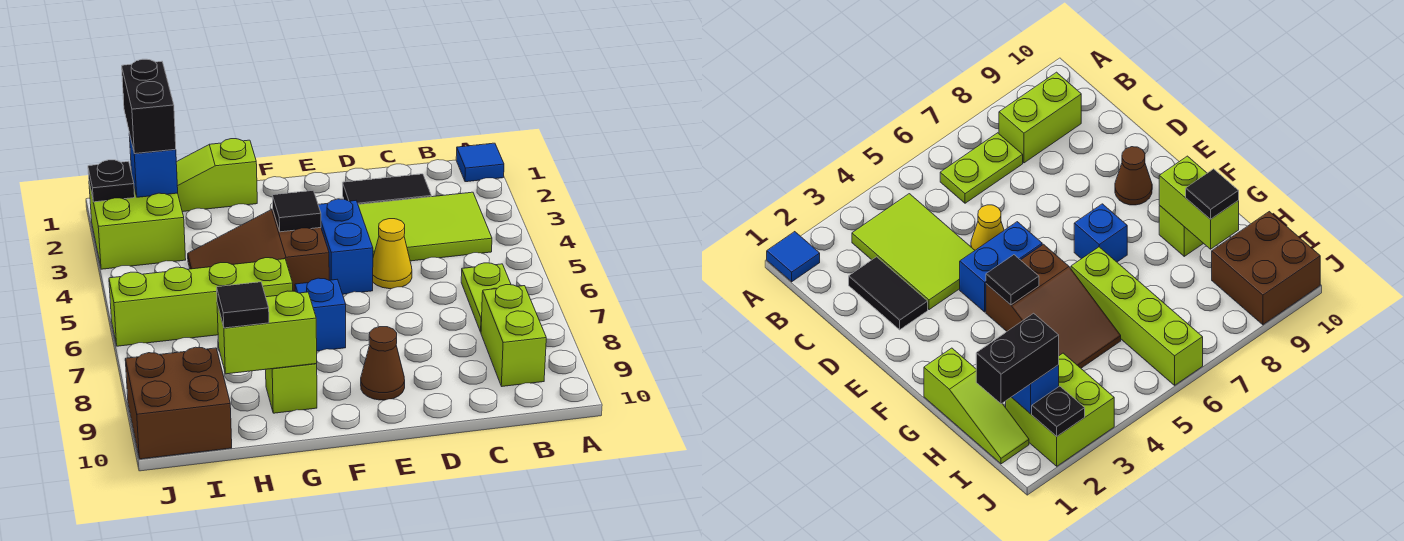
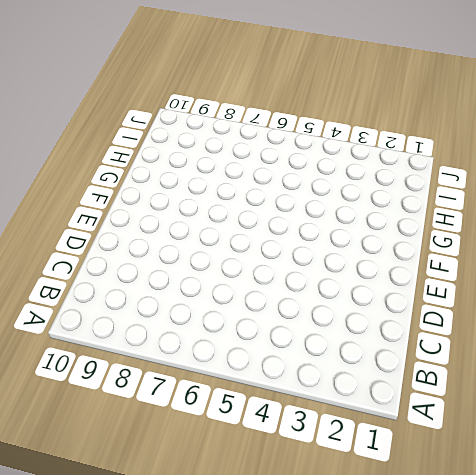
none -> blue tile A1 level 1
none -> lime tile B3:D4 level 1
none -> lime plate B6:B7 level 1

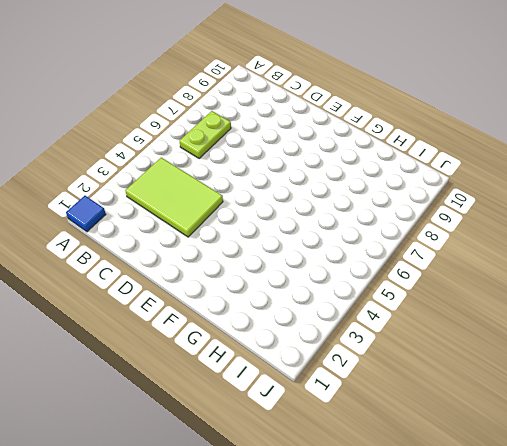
none -> lime brick B8:B9 level 1
none -> black tile C2:D2 level 1
none -> yellow cone D5 level 1

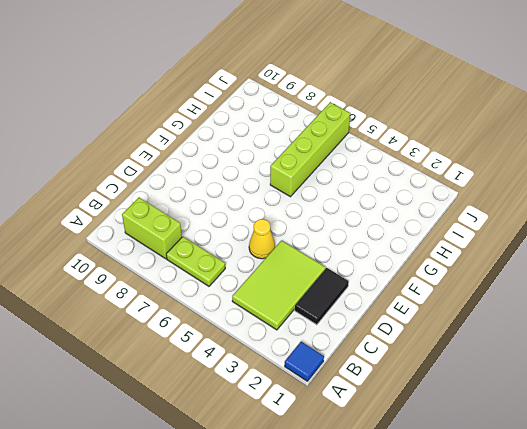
none -> blue brick E4:E5 level 1
none -> brown cone E9 level 1
none -> brown slope F4:H5 level 1 top F

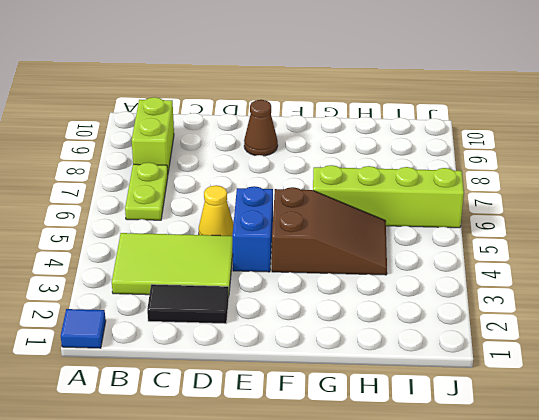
none -> blue brick F7 level 1
none -> lime slope G1:I1 level 1 top G
none -> lime brick G9 level 1

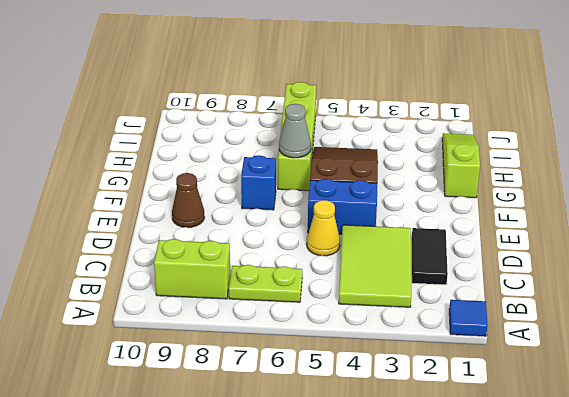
grey cone G6 level 2 -> none
none -> lime brick G9 level 1
none -> lime brick I2:J3 level 1
none -> brown brick I9:J10 level 1

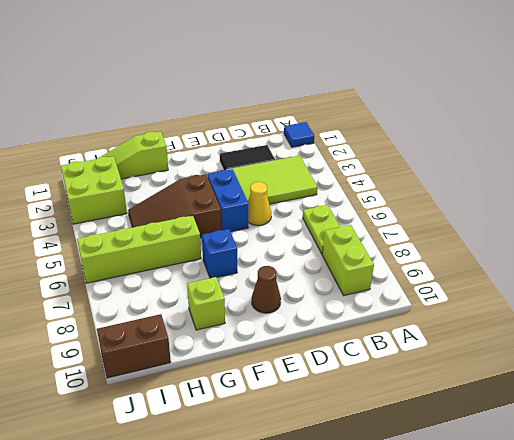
brown brick I10:J10 level 1 -> brown brick I9:J10 level 1
none -> black tile F4 level 2
none -> lime brick G9:H9 level 2
none -> blue brick I2 level 2

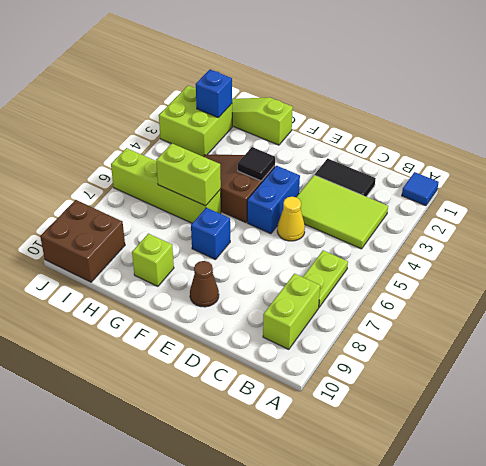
lime brick G6:H6 level 2 -> lime brick G9:H9 level 2
none -> black plate J2 level 2
none -> black tile H9 level 3
none -> black brick I1:I2 level 3

